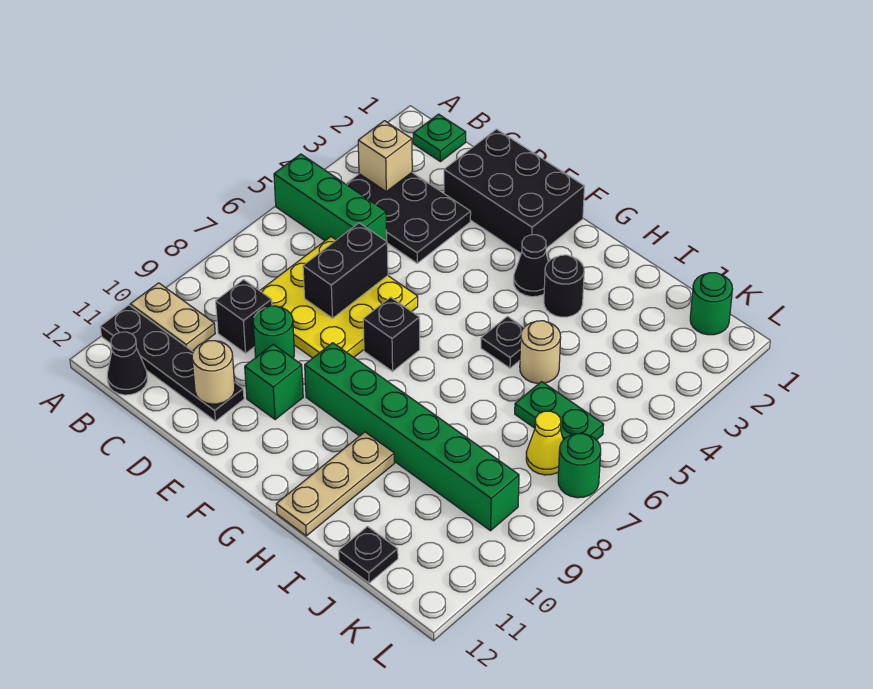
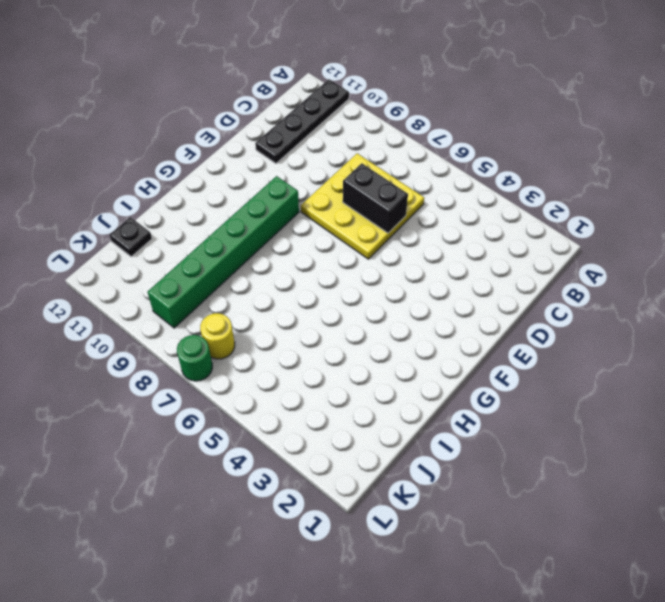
yellow round brick K7 level 1 -> yellow cone K7 level 1
none -> green brick A5:C5 level 1
none -> tan plate A10:B10 level 1
none -> green plate B1 level 1

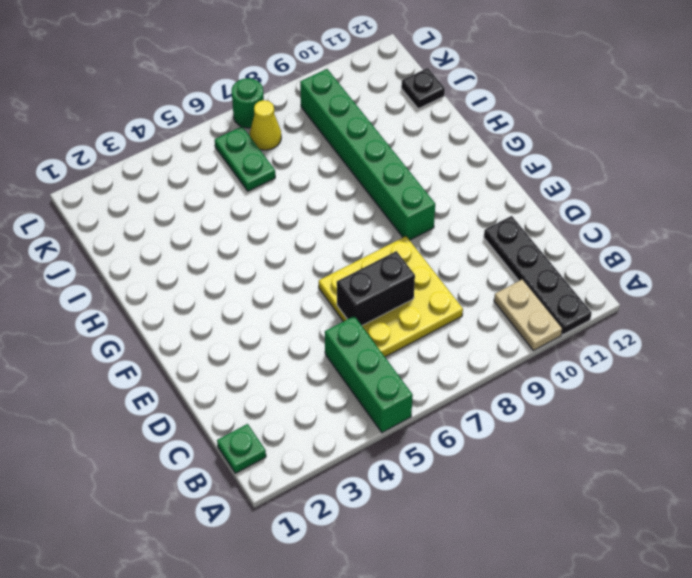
none -> black plate B3:D4 level 1
none -> black cone B12 level 1
none -> black brick C9 level 1

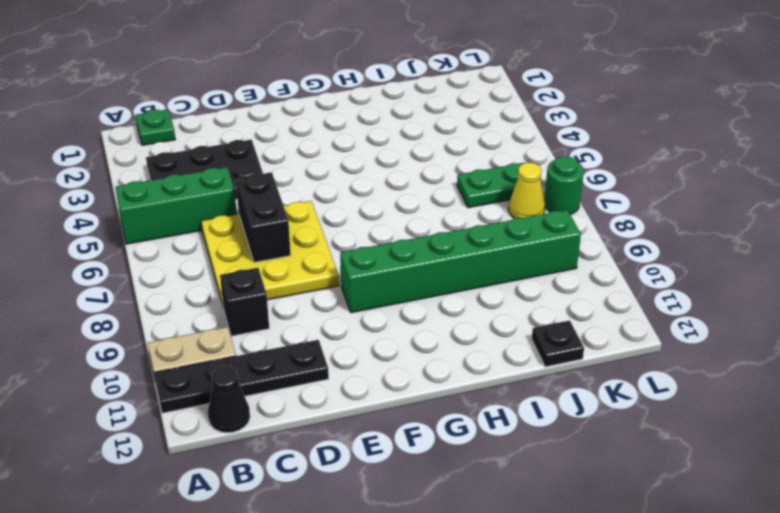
none -> black brick D1:F2 level 1
none -> green round brick D9 level 1
none -> green brick E10 level 1

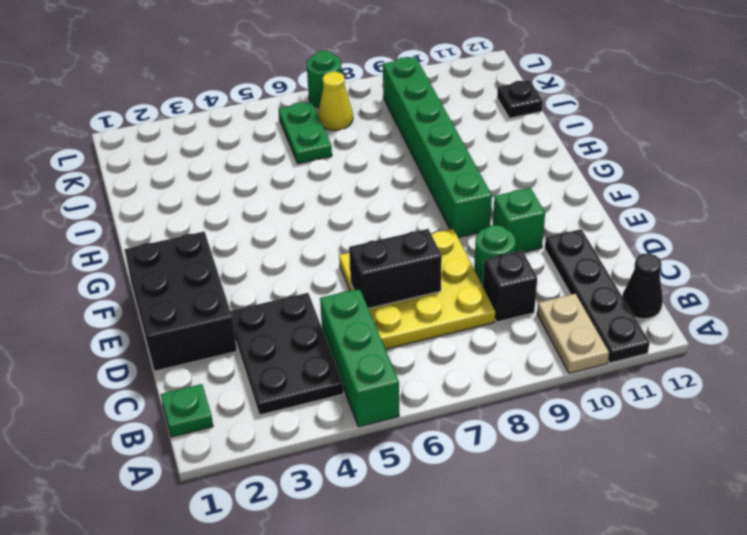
none -> black brick F7 level 1
none -> black cone G3 level 1
none -> black round brick H3 level 1

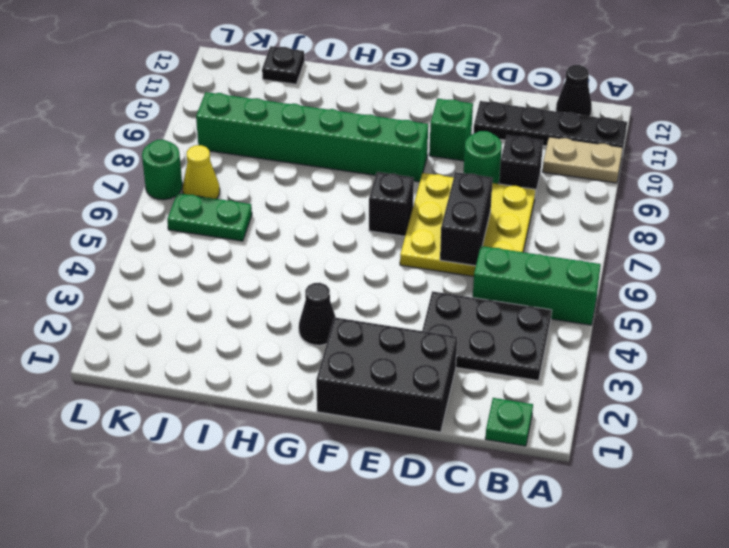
none -> black round brick H3 level 1
none -> black plate H5 level 1
none -> tan plate H10:H12 level 1

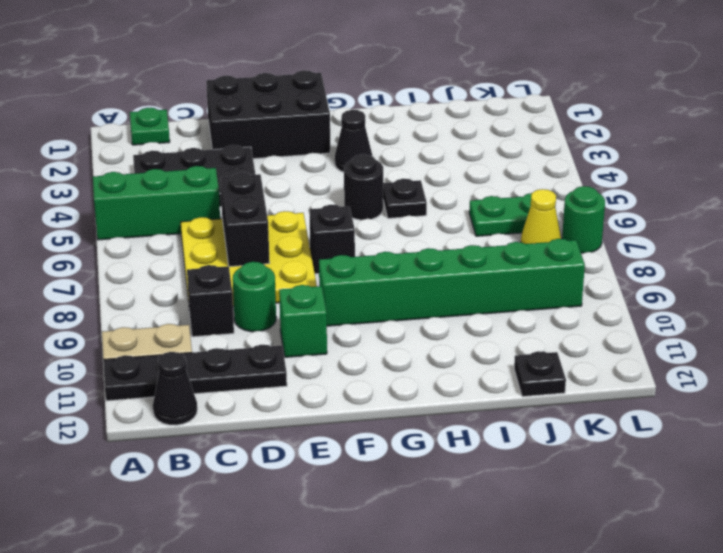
black round brick G5 level 1 -> black round brick H3 level 1
none -> tan plate H10:H12 level 1
none -> tan round brick I5 level 1
none -> green round brick K1 level 1

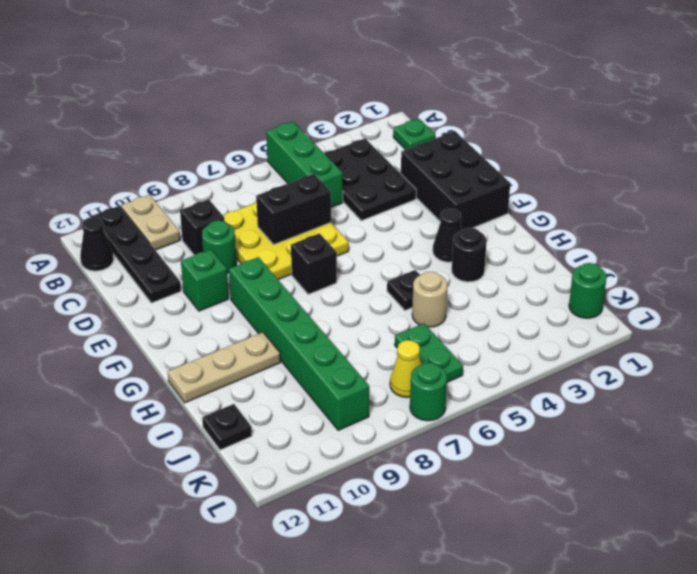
none -> tan brick B3 level 2
none -> tan round brick D11 level 2

